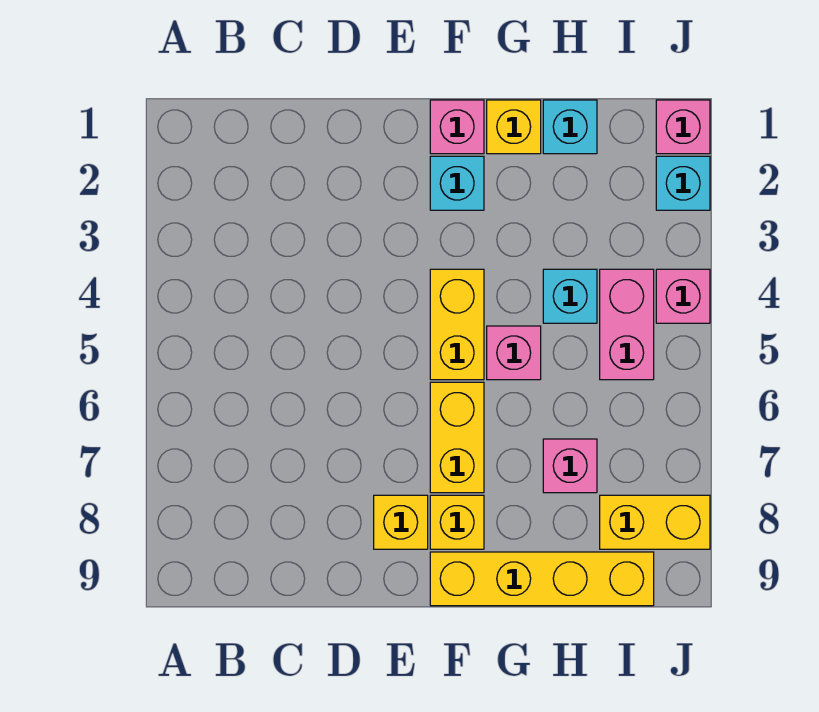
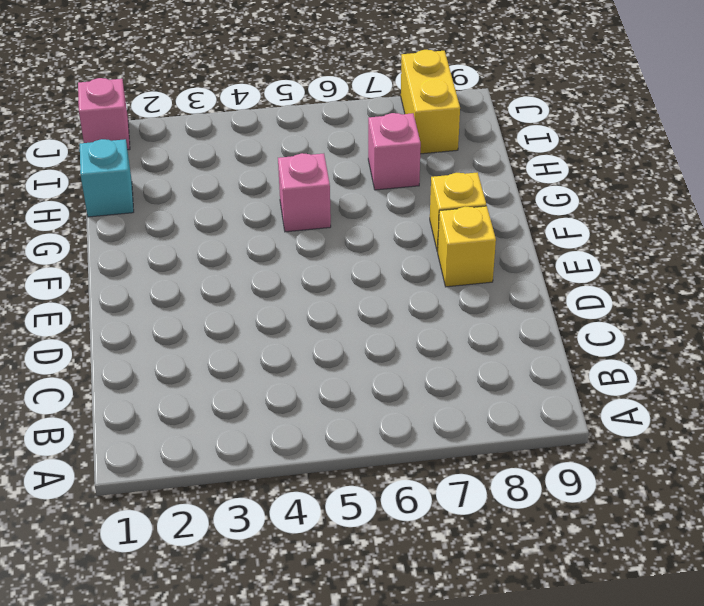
none -> pink brick F1 level 1
none -> cyan brick F2 level 1
none -> yellow brick F4:F5 level 1

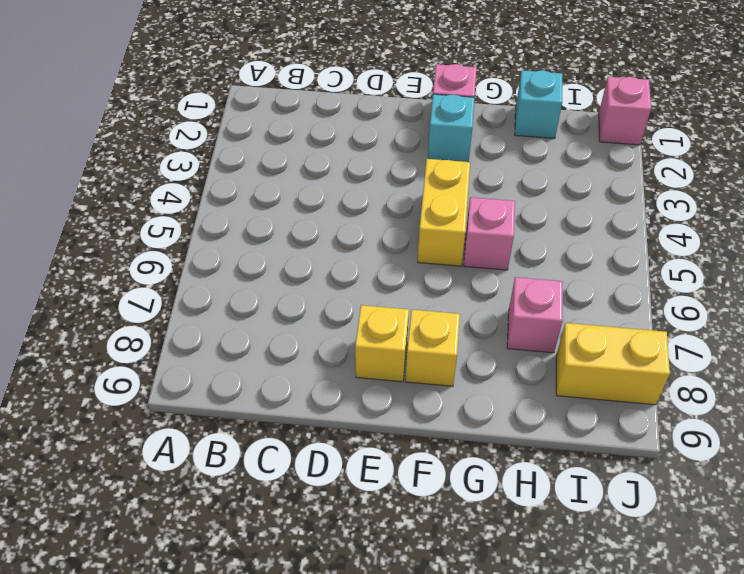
none -> yellow brick F6:F7 level 1
none -> yellow brick F9:I9 level 1
none -> yellow brick G1 level 1

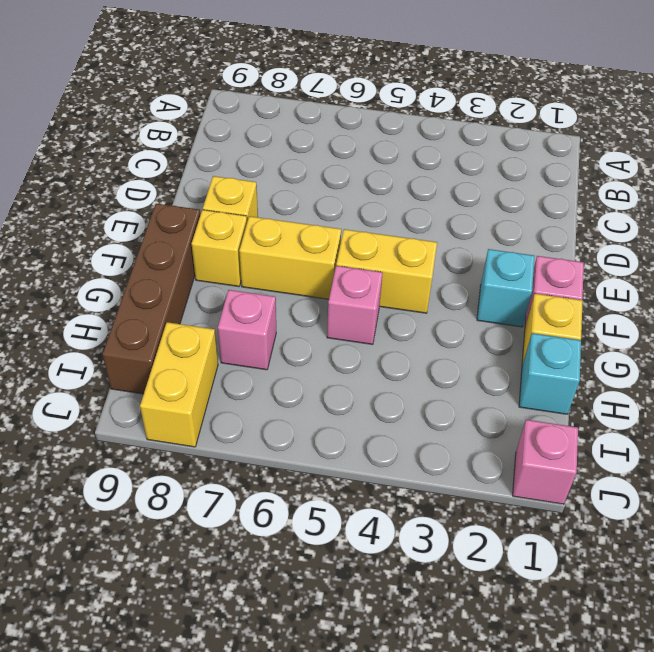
brown brick F9:I9 level 1 -> yellow brick F9:I9 level 1
none -> cyan brick H4 level 1
none -> pink brick I4:I5 level 1
none -> cyan brick J2 level 1

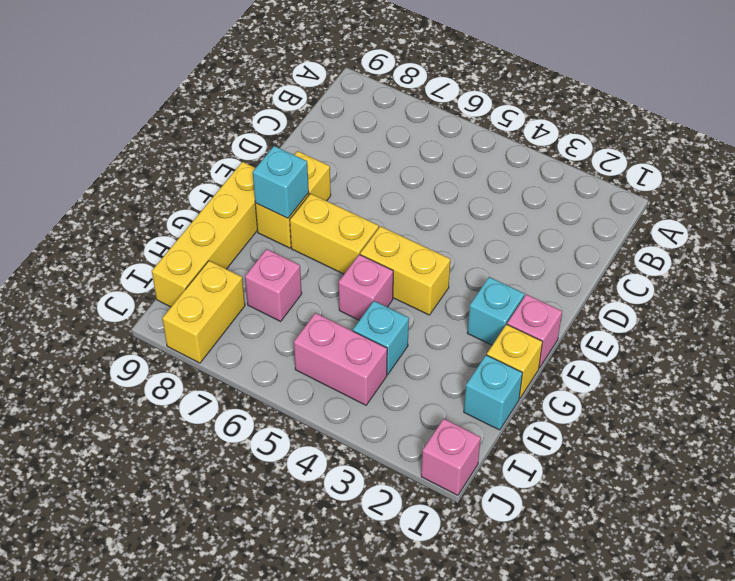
cyan brick F8 level 2 -> cyan brick J2 level 1
none -> pink brick J4 level 1

